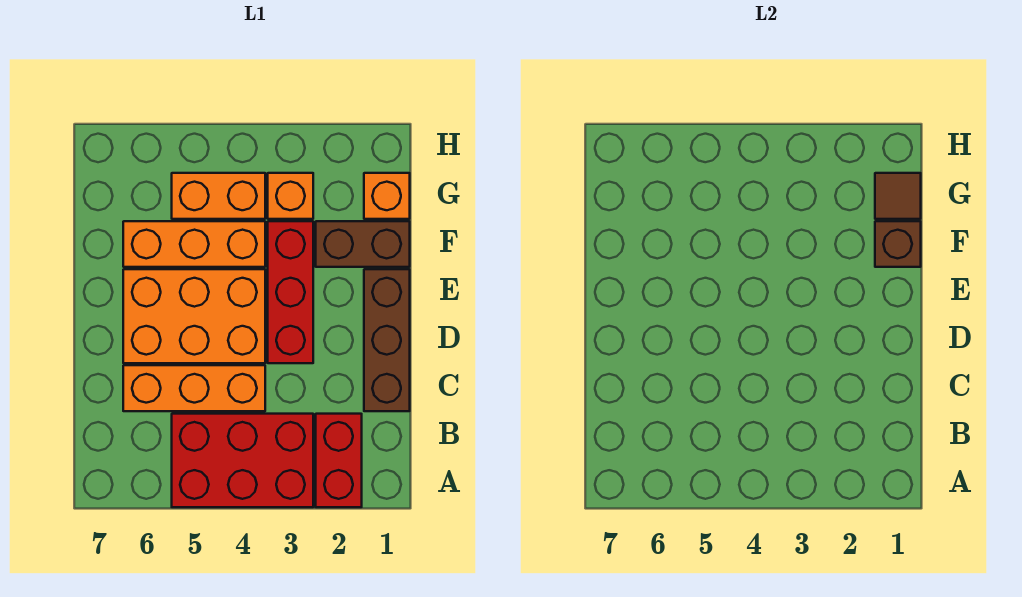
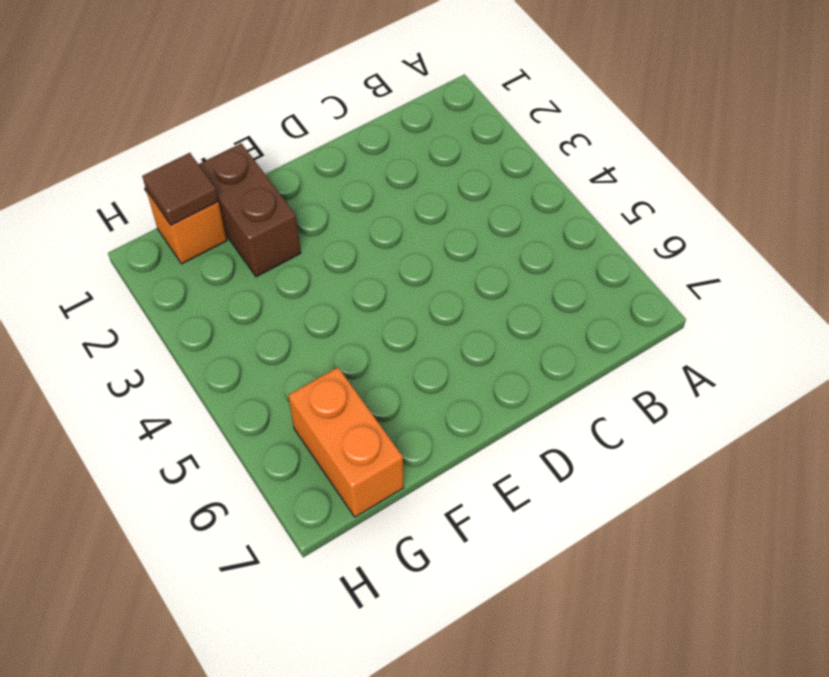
orange brick G6:G7 level 1 -> orange brick G4:G5 level 1
none -> red brick A2:B2 level 1
none -> red brick A3:B5 level 1
none -> brown brick C1:E1 level 1

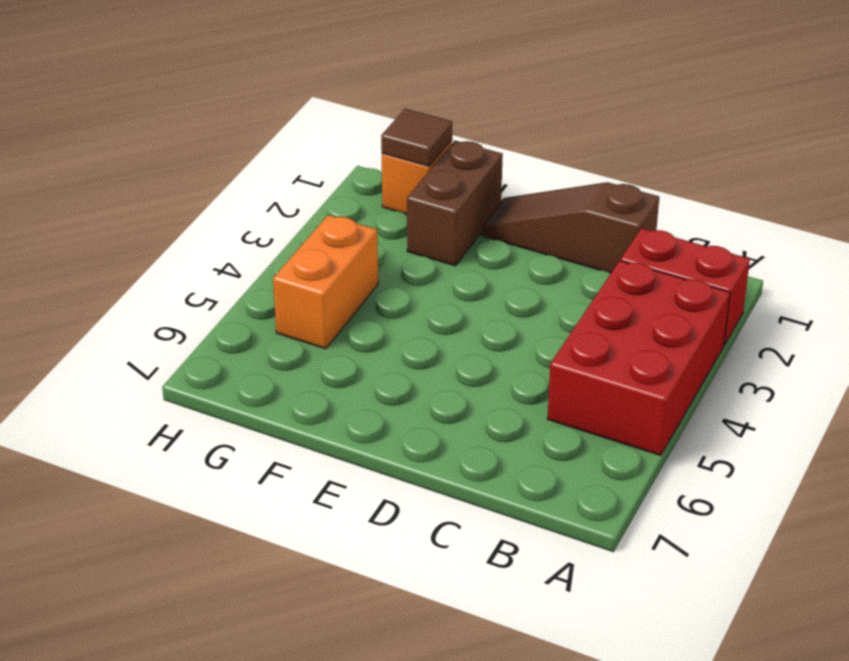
brown slope C1:E1 level 1 top C -> brown brick C1:E1 level 1
none -> orange brick C4:C6 level 1
none -> red brick D3:F3 level 1
none -> orange brick D4:E6 level 1

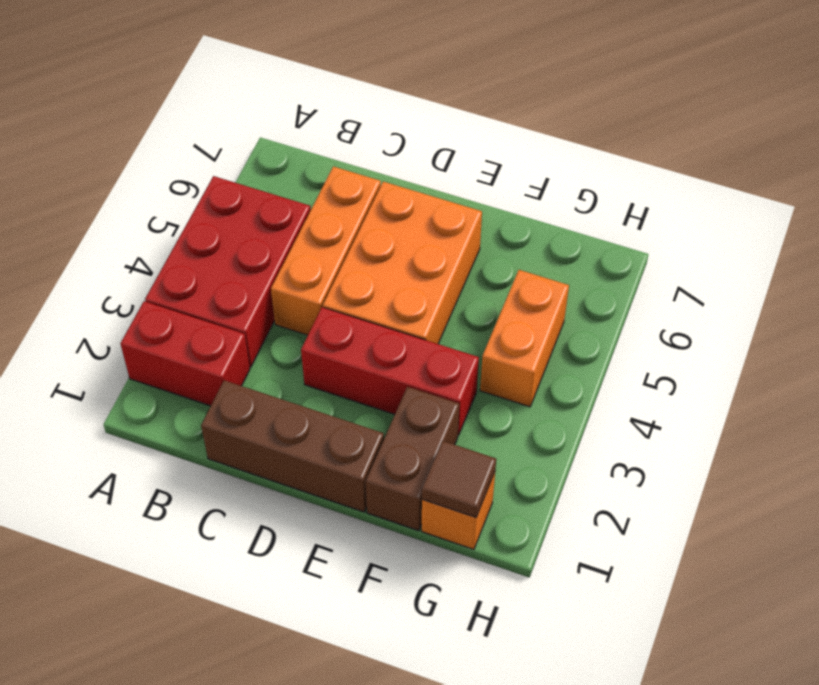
none -> orange brick F4:F6 level 1
none -> orange brick G3 level 1
none -> brown brick F1 level 2

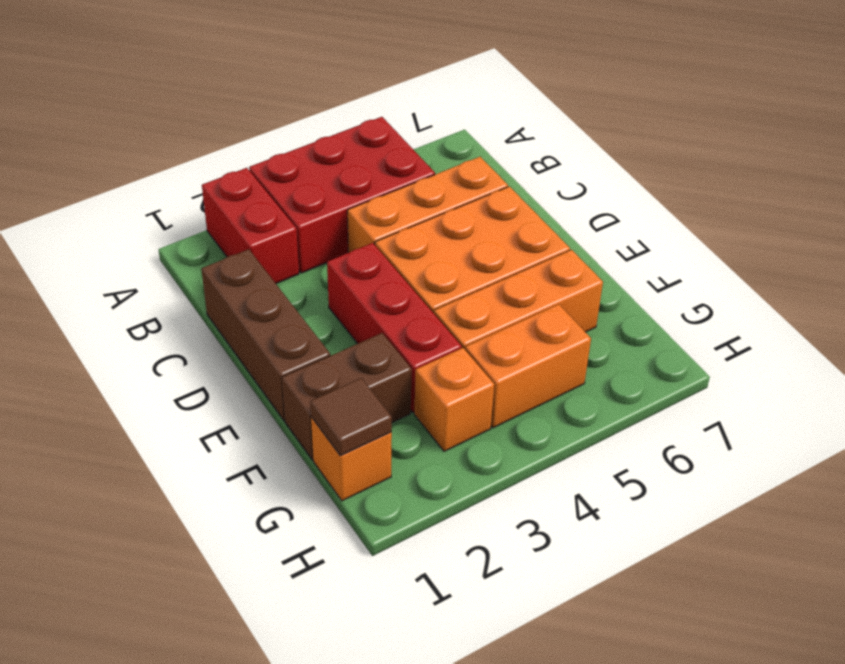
none -> brown brick F1 level 2

